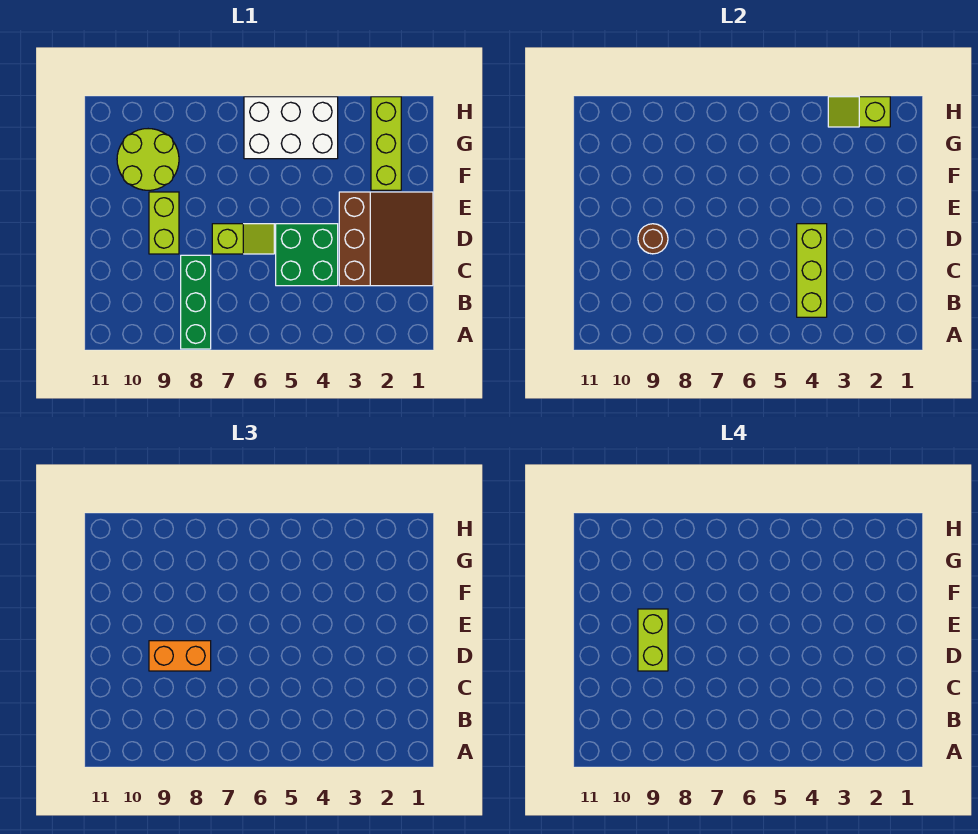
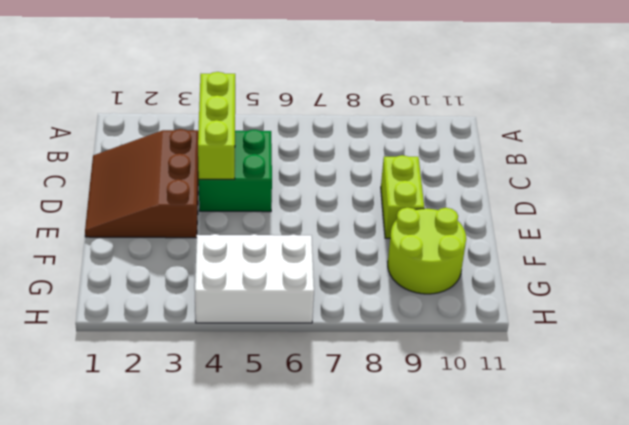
none -> green brick A8:C8 level 1
none -> lime slope D6:D7 level 1 top 7
none -> lime brick F2:H2 level 1

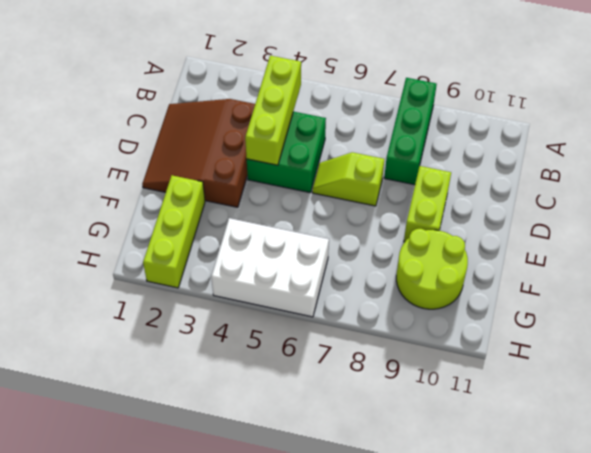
none -> brown round brick D9 level 2
none -> lime slope H2:H3 level 2 top 2
none -> orange brick D8:D9 level 3

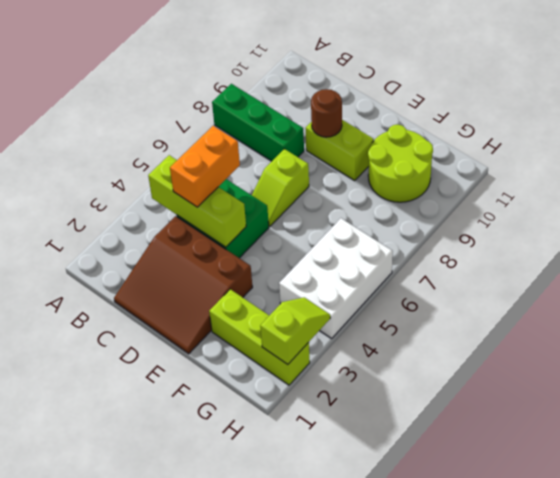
orange brick C4:C5 level 3 -> orange brick D8:D9 level 3
none -> lime brick D9:E9 level 4

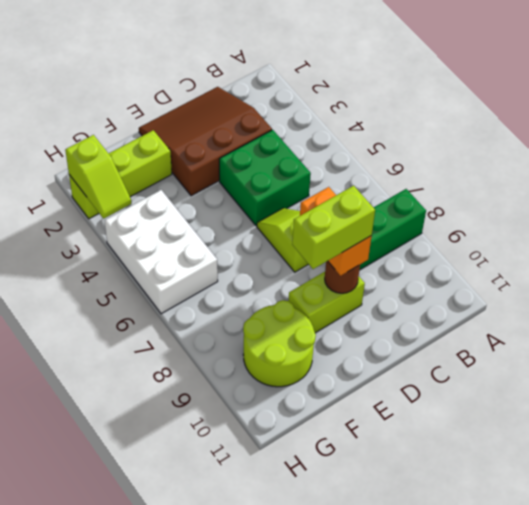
none -> lime brick B4:D4 level 2

